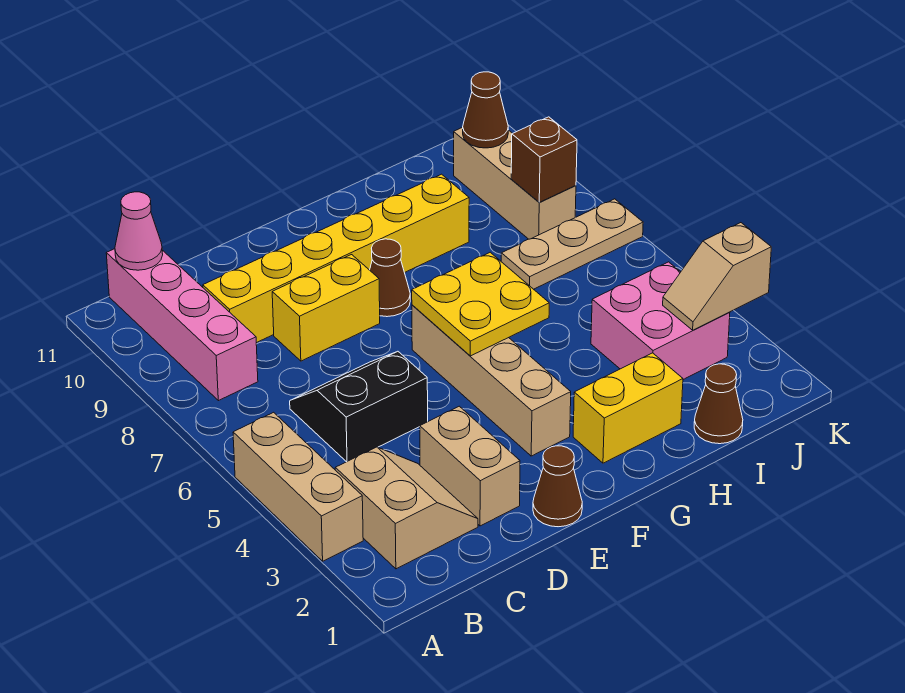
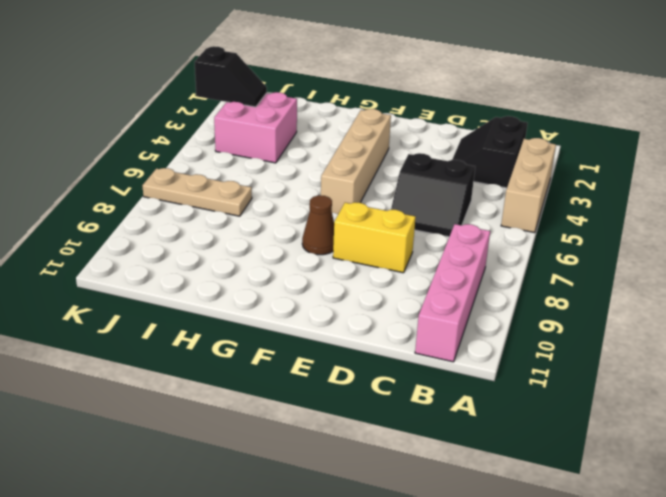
black slope B2:C3 level 1 top B -> tan slope B2:C3 level 1 top B
black slope J3:K3 level 2 top K -> tan slope J3:K3 level 2 top K
none -> yellow brick C9:H9 level 1
none -> tan brick D2:D3 level 1
none -> brown cone E1 level 1

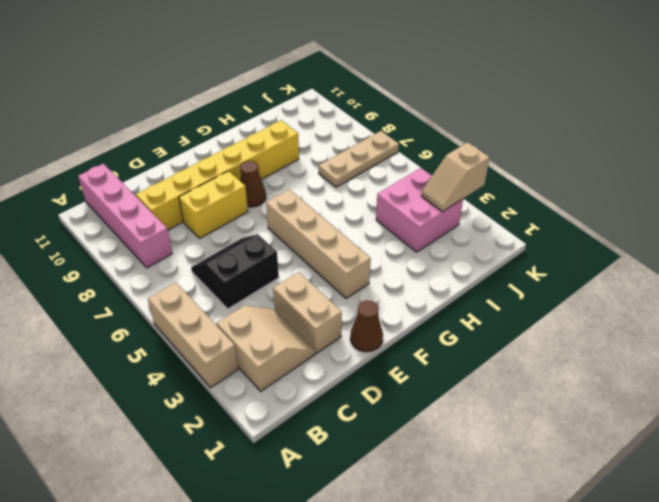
none -> yellow brick G2:H2 level 1
none -> brown cone I1 level 1
none -> tan brick J8:J10 level 1

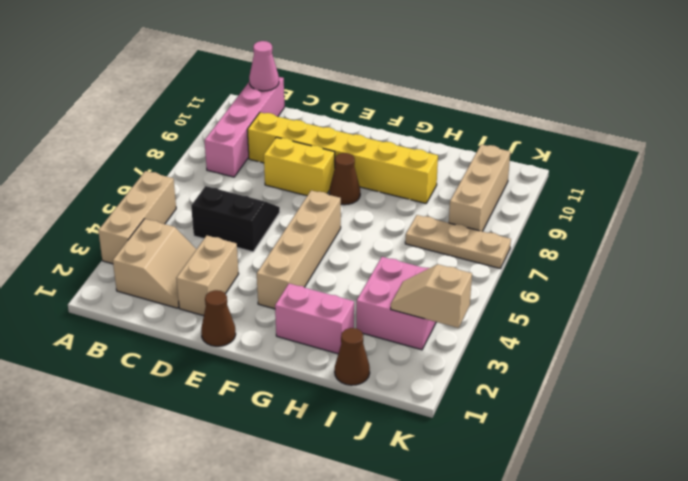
pink brick G2:H2 level 1 -> yellow brick G2:H2 level 1
none -> yellow plate F5:G6 level 2
none -> brown brick J8 level 2
none -> brown cone J10 level 2

